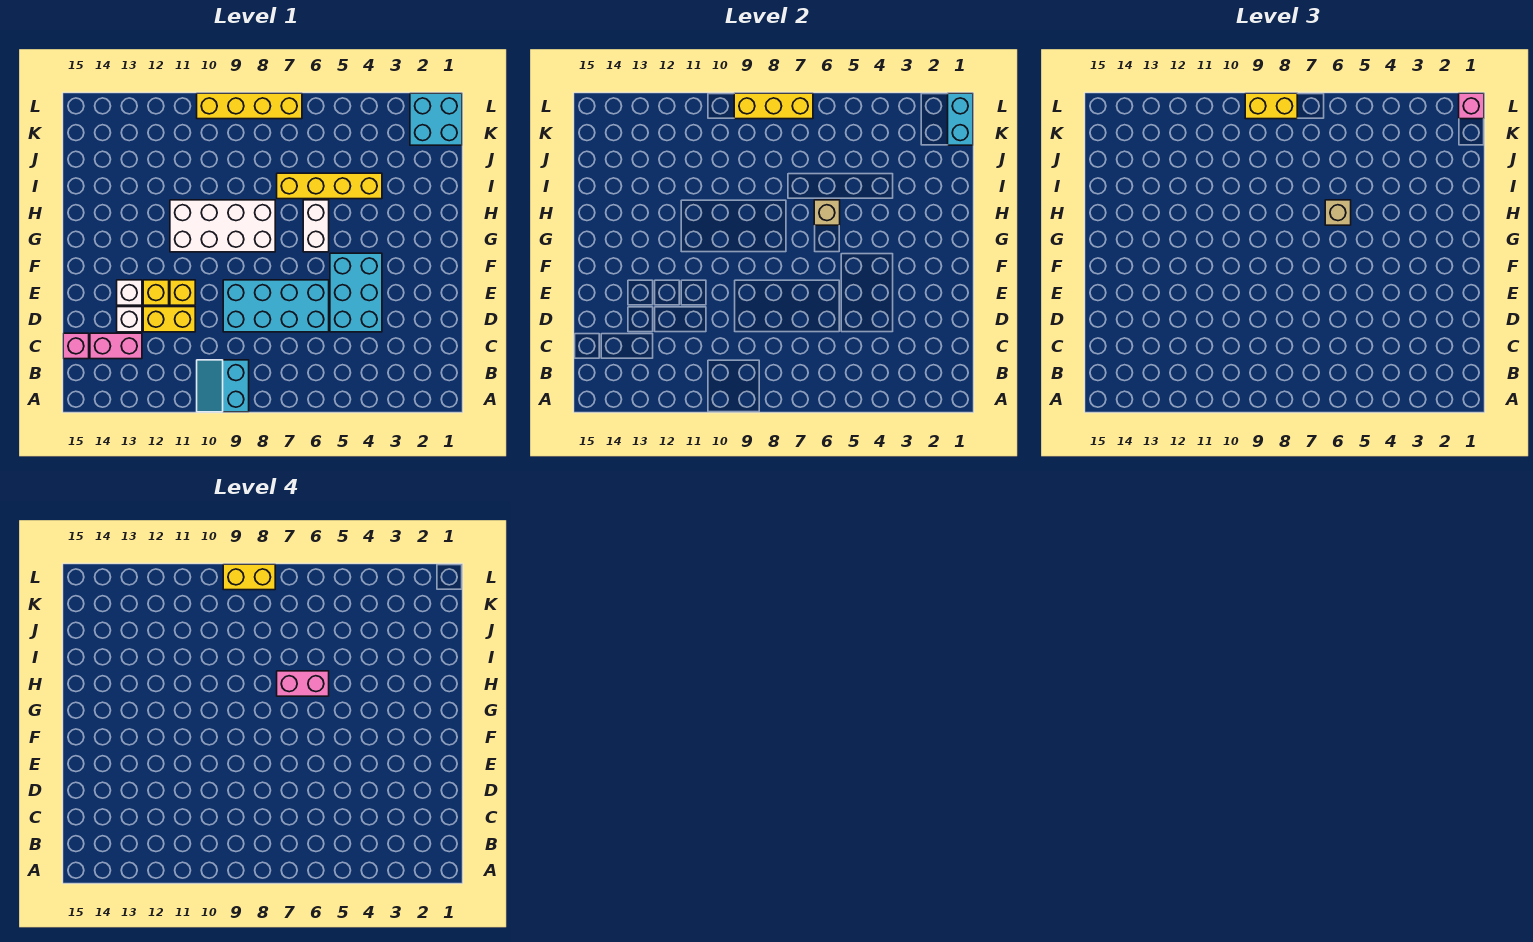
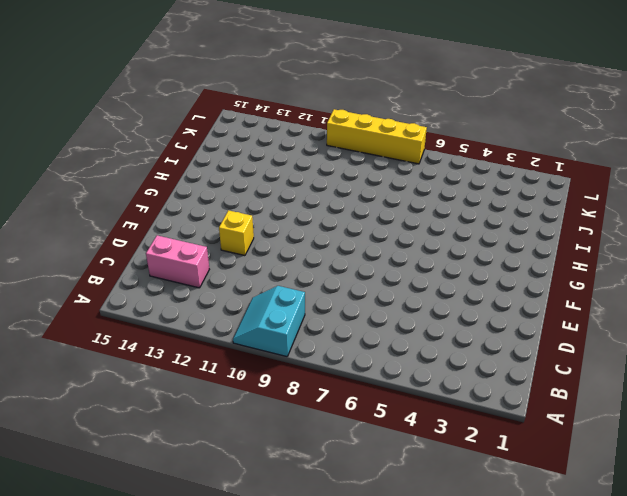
none -> pink brick C15 level 1
none -> cyan brick D4:F5 level 1
none -> cyan brick D6:E9 level 1

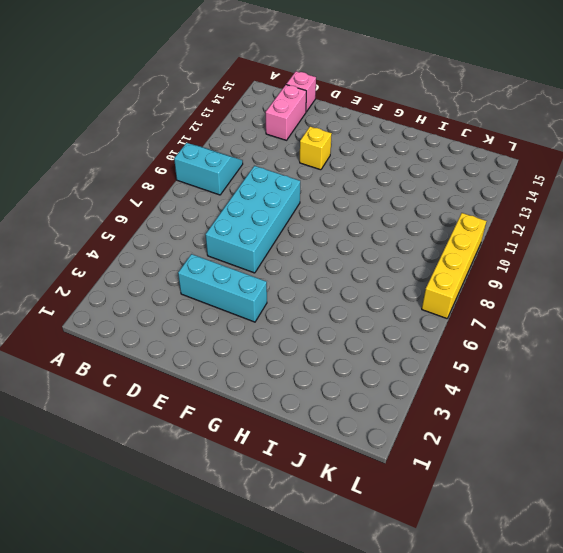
cyan brick D4:F4 level 1 -> cyan brick D4:F5 level 1
none -> yellow brick D11:D12 level 1
none -> white brick D13 level 1
none -> yellow brick E11 level 1

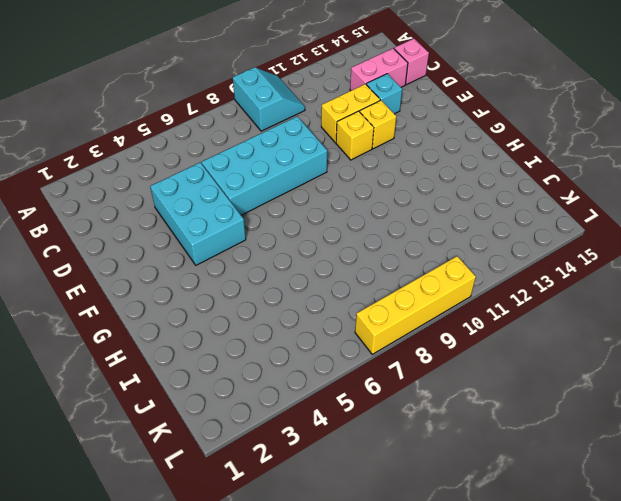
cyan brick D13 level 1 -> white brick D13 level 1
none -> white brick E13 level 1
none -> white brick G6:H6 level 1
none -> white brick G8:H11 level 1

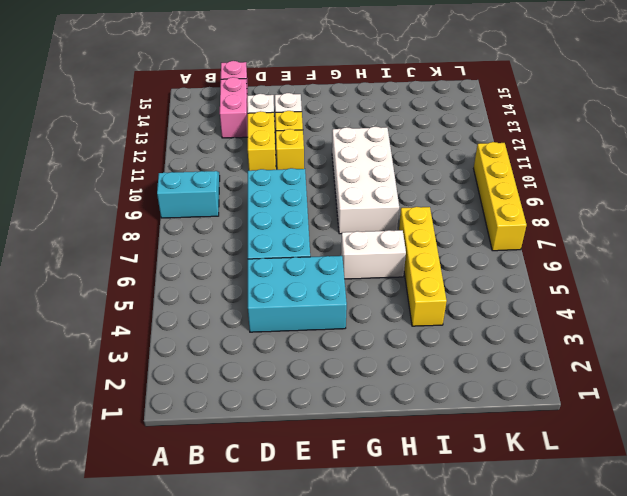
none -> cyan brick K1:L2 level 1
none -> tan brick H6 level 2
none -> cyan brick K1:L1 level 2

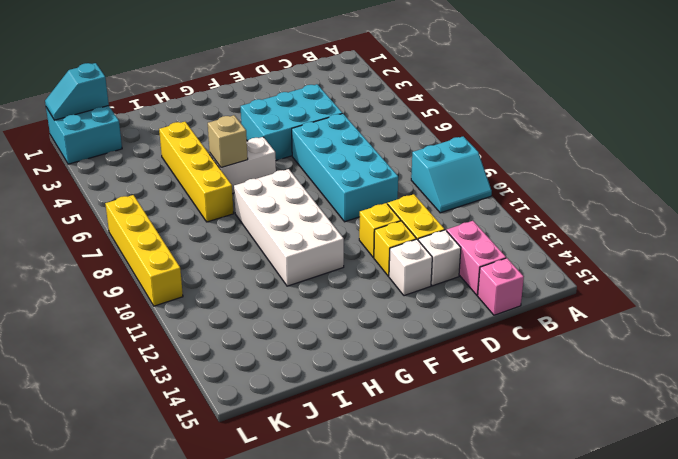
cyan slope K1:L1 level 2 top K -> cyan brick K1:L1 level 2
none -> yellow brick L7:L9 level 2
none -> tan brick H6 level 3
none -> pink brick L1 level 3

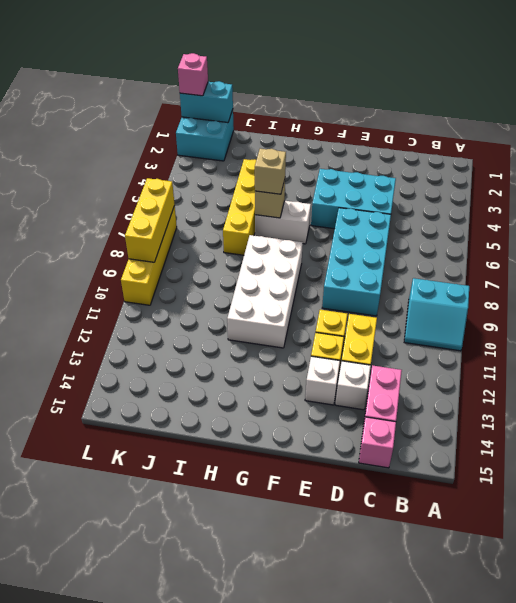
none -> yellow brick L8:L9 level 3
none -> pink brick H6:H7 level 4
none -> yellow brick L8:L9 level 4

